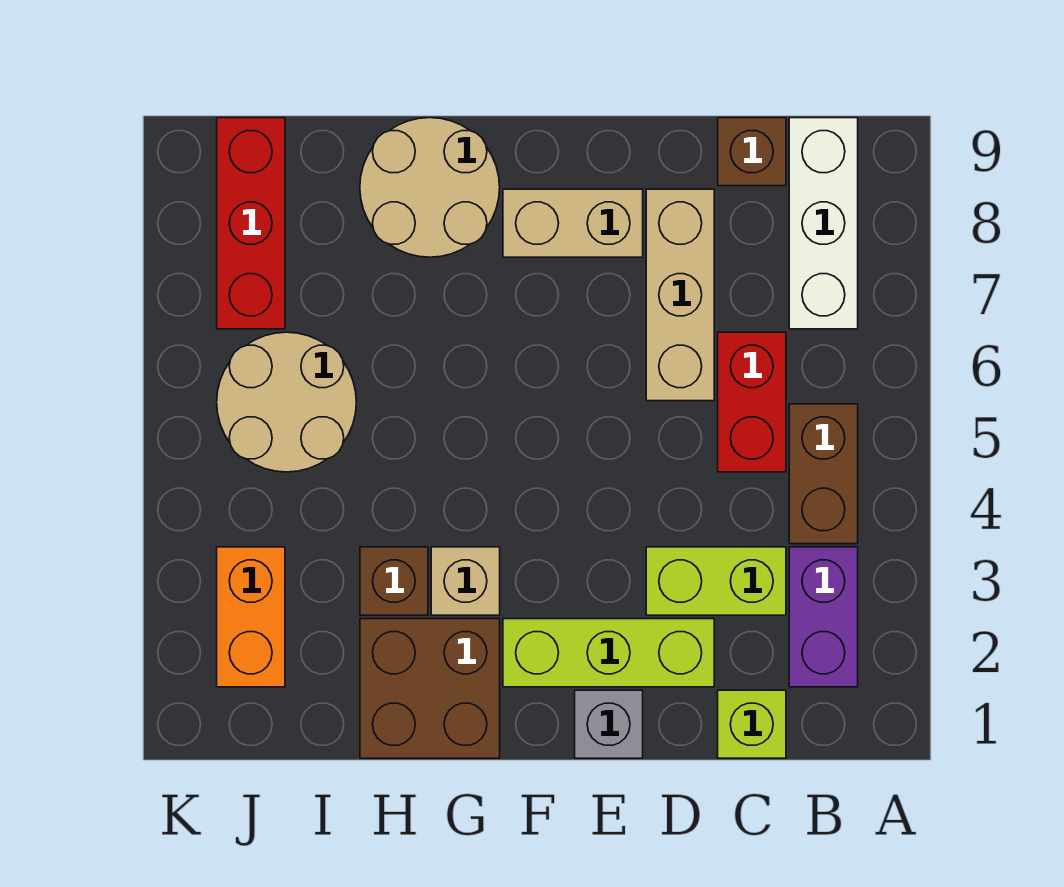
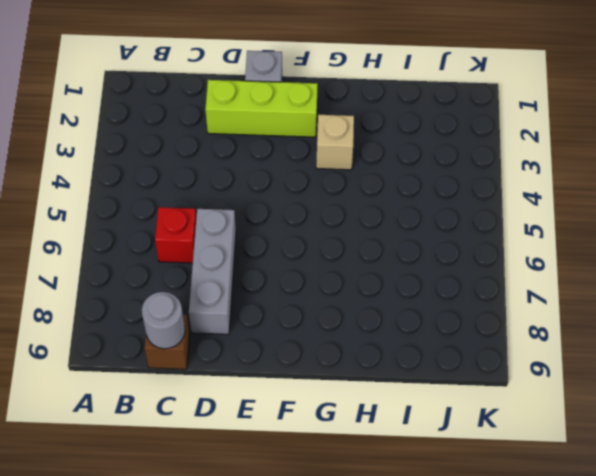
red brick C6 level 1 -> red brick C5:C6 level 1
grey round brick C9 level 2 -> none
grey brick D6:D8 level 1 -> tan brick D6:D8 level 1
none -> purple brick B2:B3 level 1
none -> brown brick B4:B5 level 1
none -> white brick B7:B9 level 1

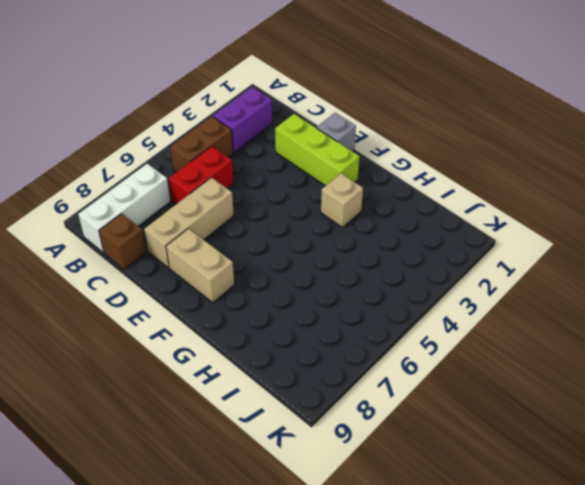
none -> lime brick C1 level 1
none -> lime brick C3:D3 level 1
none -> brown brick G1:H2 level 1

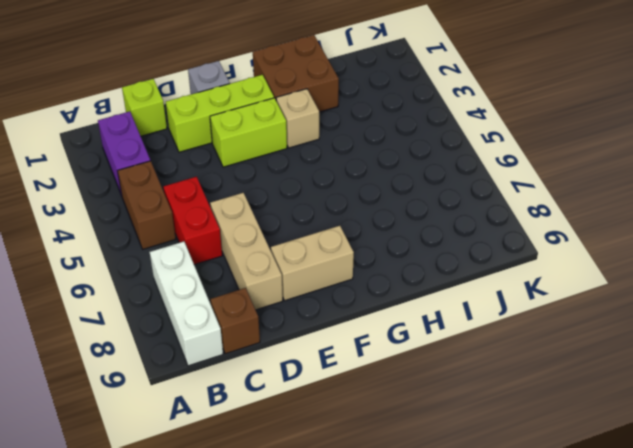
lime brick E3:F3 level 1 -> lime brick C3:D3 level 1
none -> tan round brick G8:H9 level 1
none -> brown brick H3 level 1
none -> tan round brick I5:J6 level 1

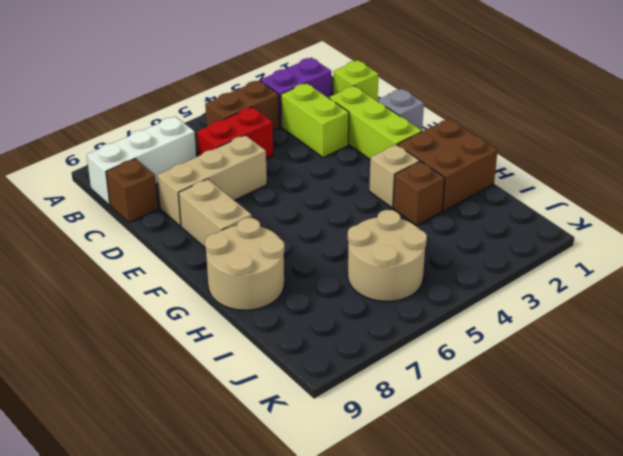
none -> orange brick J2:J3 level 1
none -> red brick J7:J9 level 1

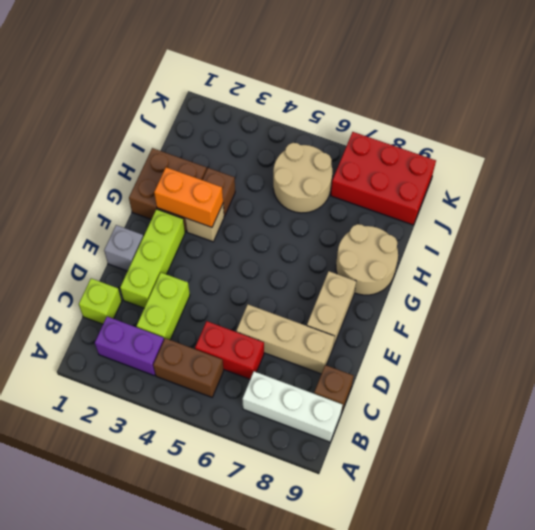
orange brick G2:G3 level 2 -> orange brick J2:J3 level 1
red brick J7:K9 level 1 -> red brick J7:J9 level 1

